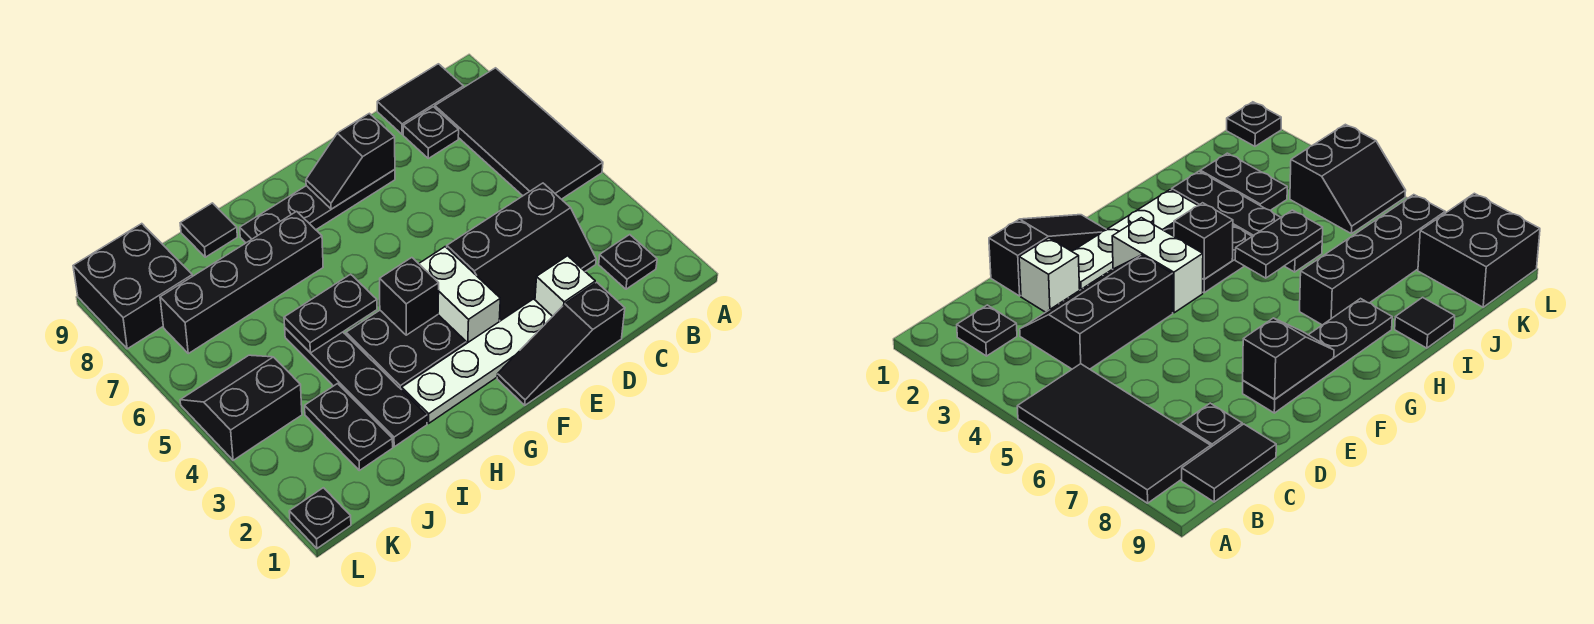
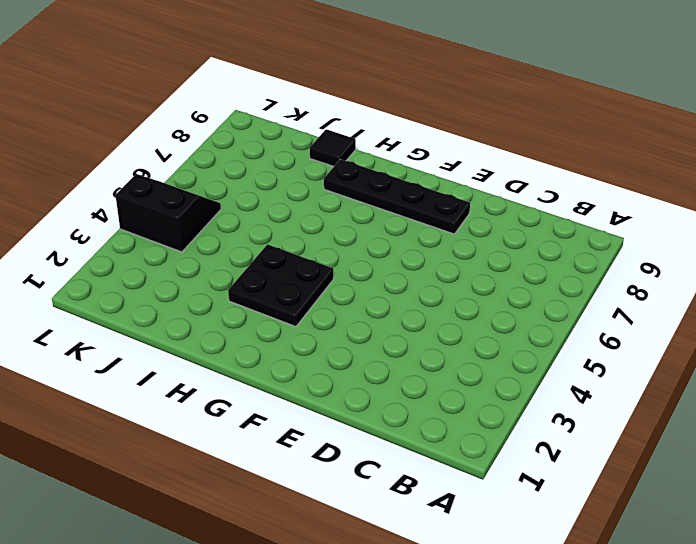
none -> black tile A5:B8 level 1
none -> black plate B2 level 1
none -> black tile B9:C9 level 1

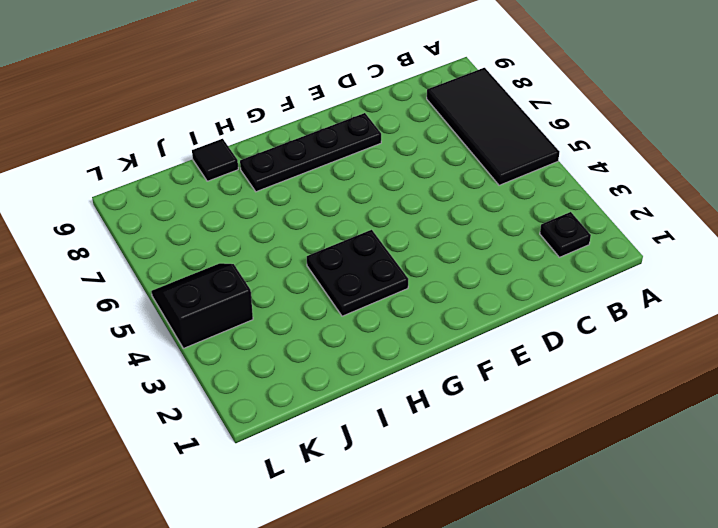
none -> black tile B9:C9 level 1
none -> black slope C3:E4 level 1 top 4
none -> black plate C8 level 1

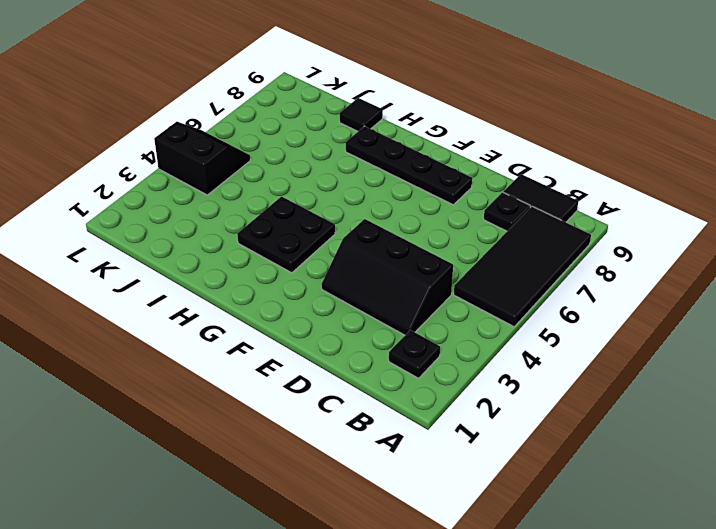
none -> black slope D1:F1 level 1 top D
none -> white brick D2 level 1
none -> white plate E2:H2 level 1

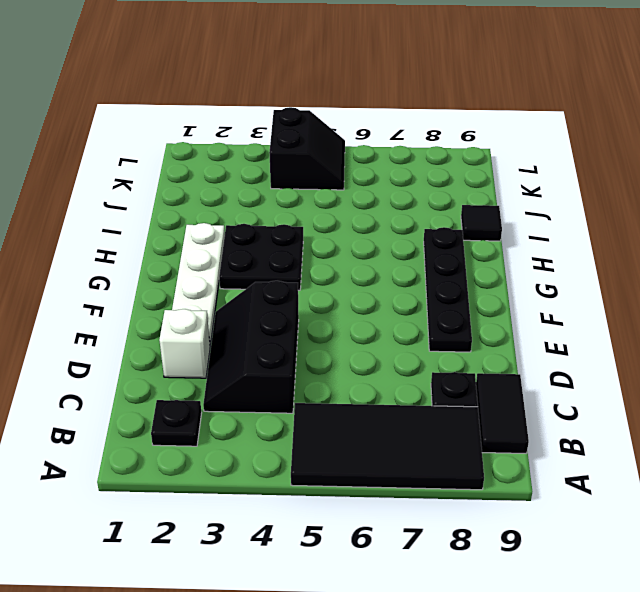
none -> black slope D1:F1 level 1 top D
none -> white brick F3:F4 level 1
none -> black brick H7:K7 level 1

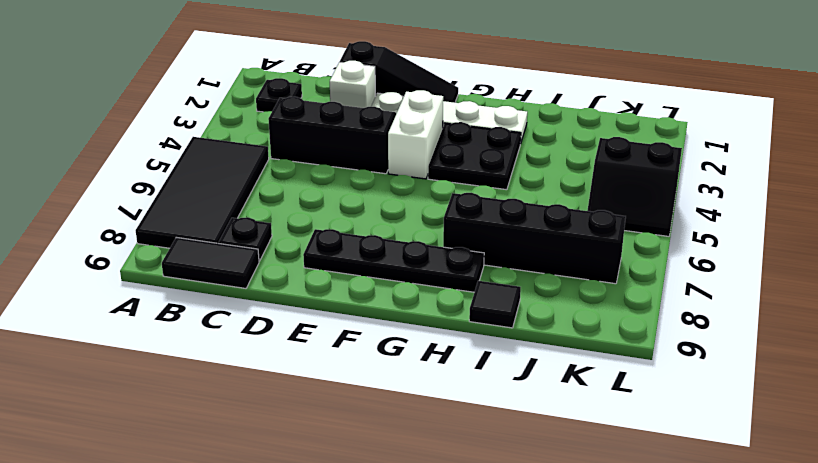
none -> black plate I2:I5 level 1
none -> black plate J2:J3 level 1
none -> black brick K8:L9 level 1

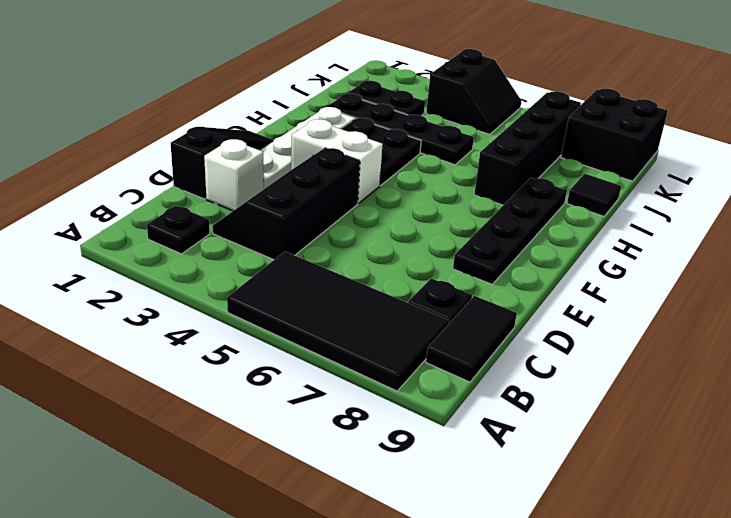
none -> black plate L1 level 1
none -> black slope E8:F8 level 2 top E
none -> black brick G4 level 2

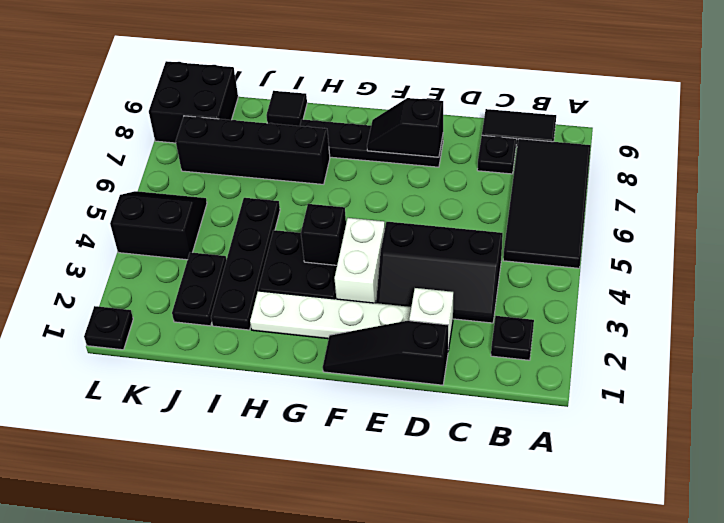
none -> black plate H5:I5 level 2

